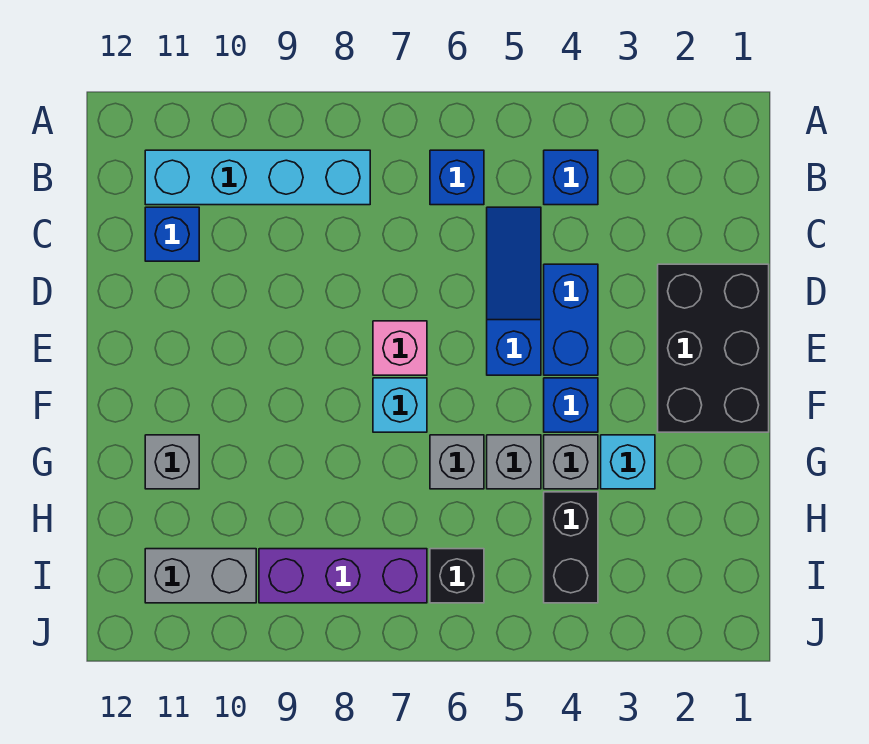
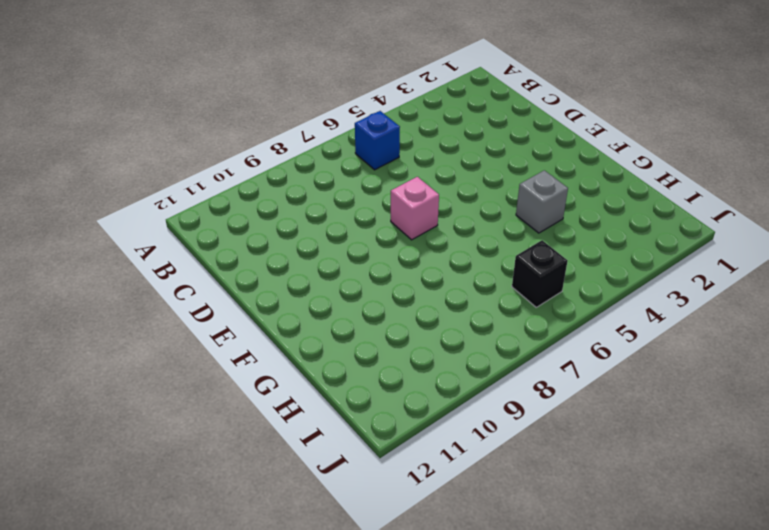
none -> blue brick B4 level 1
none -> cyan brick B8:B11 level 1
none -> blue slope C5:E5 level 1 top E

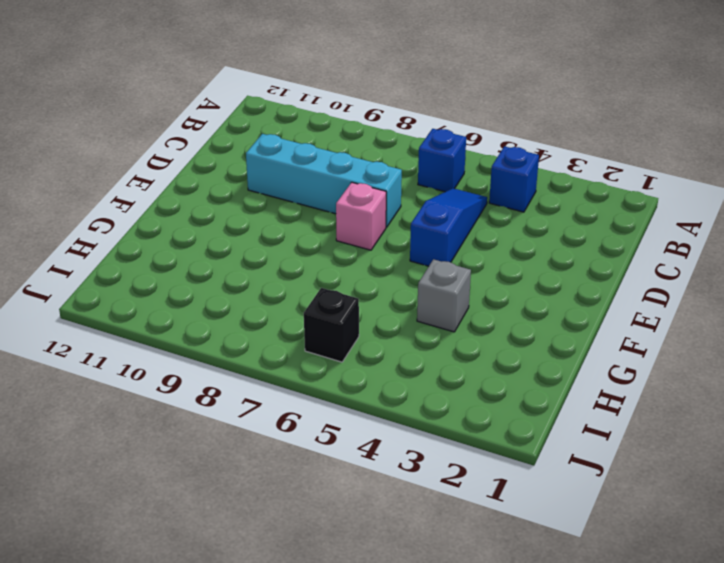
cyan brick D7:D10 level 1 -> cyan brick B8:B11 level 1
none -> blue brick C11 level 1
none -> black brick D1:F2 level 1
none -> blue brick D4:E4 level 1

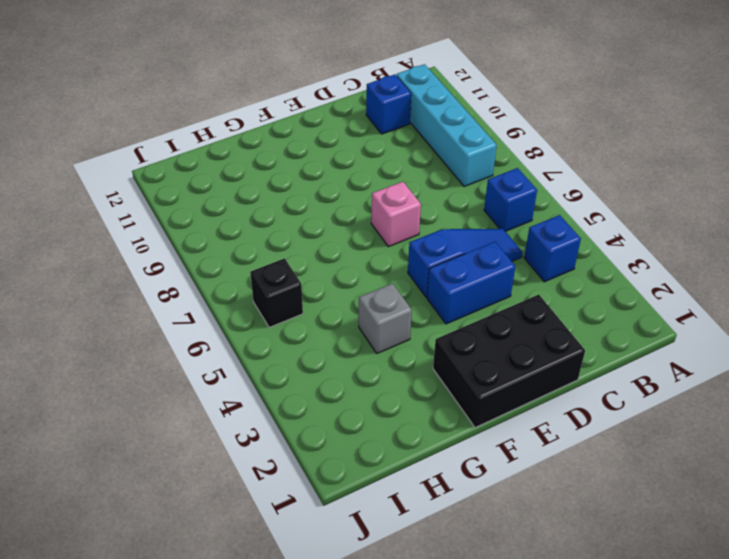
none -> blue brick F4 level 1
none -> cyan brick F7 level 1
none -> cyan brick G3 level 1

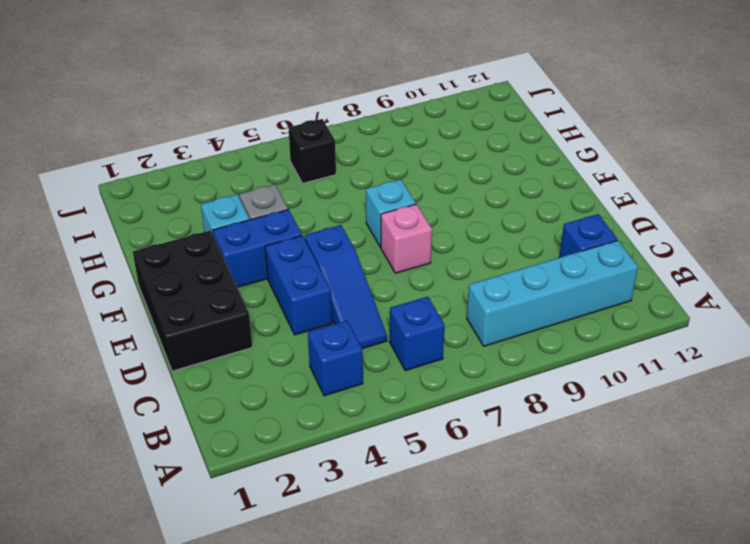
blue brick F3:F4 level 1 -> blue brick F4 level 1
none -> grey brick G5 level 1
none -> grey brick G6 level 1
none -> grey brick G11 level 1

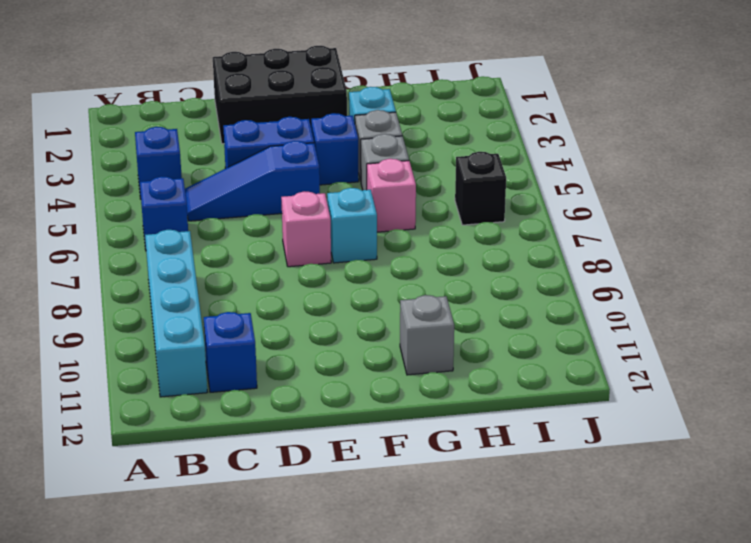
pink brick G6 level 1 -> grey brick G6 level 1
none -> black brick H4:I4 level 1
none -> purple brick I7:I9 level 1
none -> grey brick I10:I11 level 1

